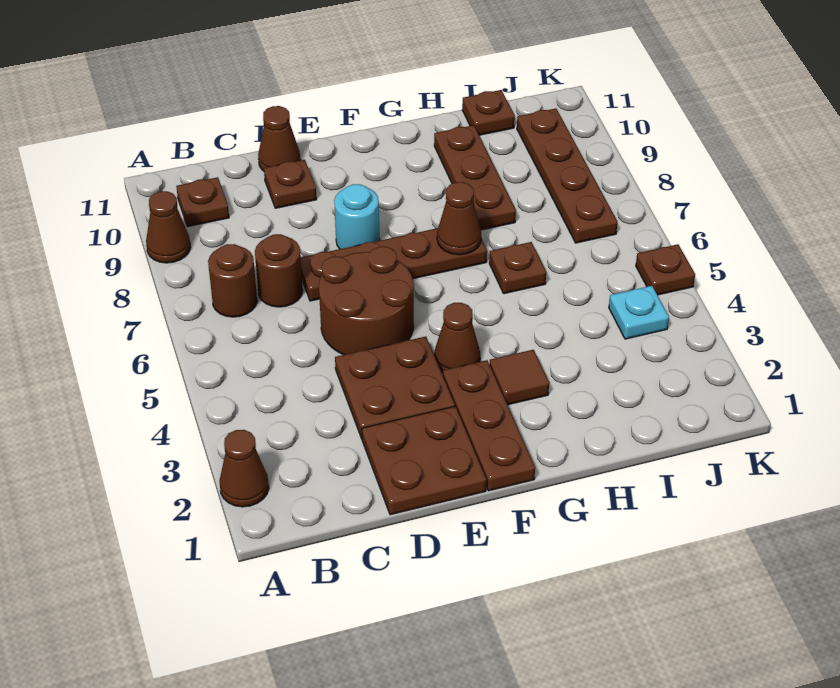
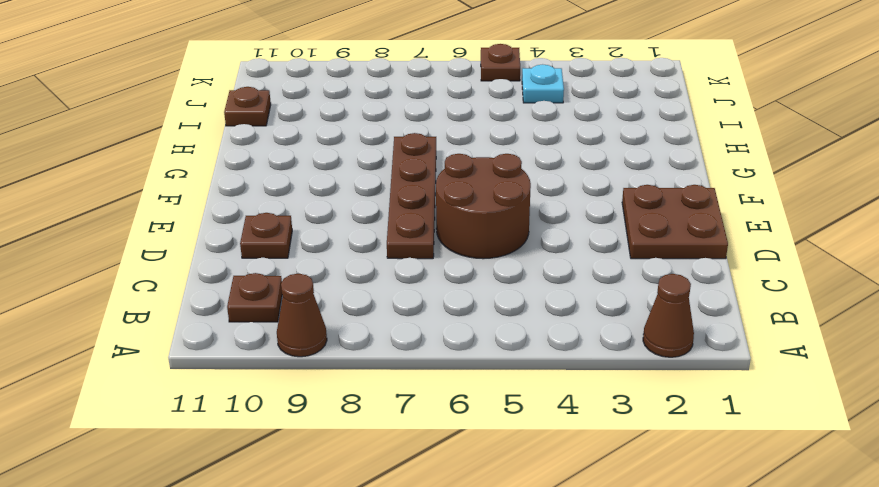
none -> brown round brick B7 level 1
none -> brown round brick C7 level 1
none -> brown plate D3:E4 level 1

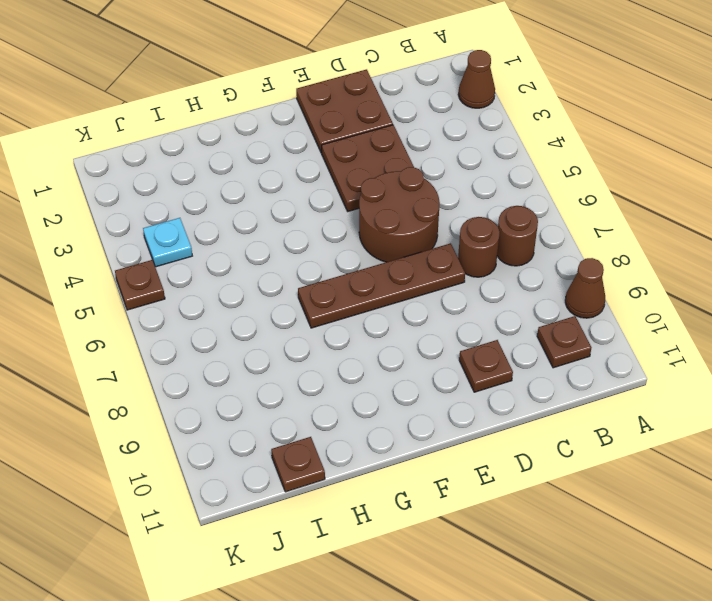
none -> brown cone D11 level 1
none -> cyan round brick E8 level 1
none -> brown plate F1:F3 level 1

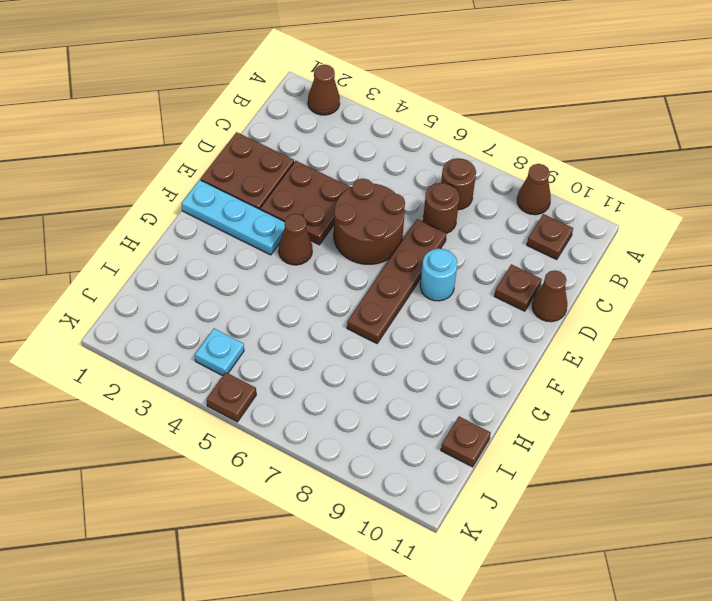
cyan plate F1:F3 level 1 -> brown plate F1:F3 level 1
none -> brown tile G3 level 1
none -> brown plate H6 level 1
none -> brown plate H8:H10 level 1

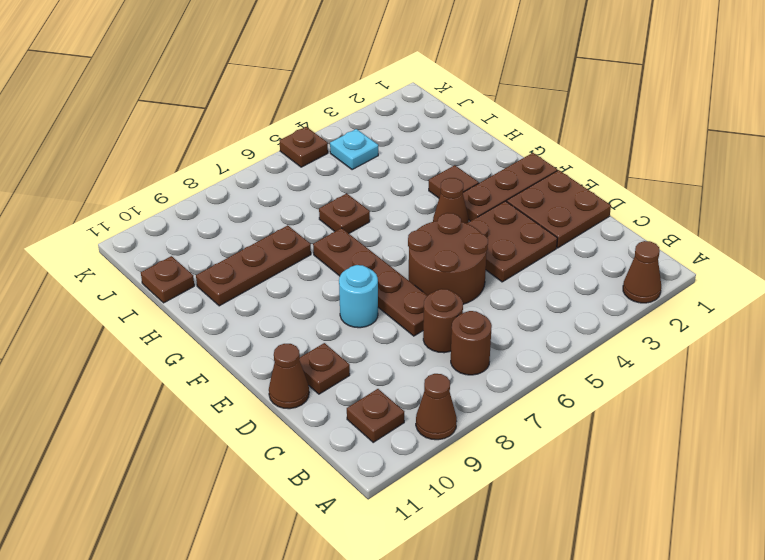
none -> brown plate J7:J10 level 1
none -> brown cone G7 level 2

